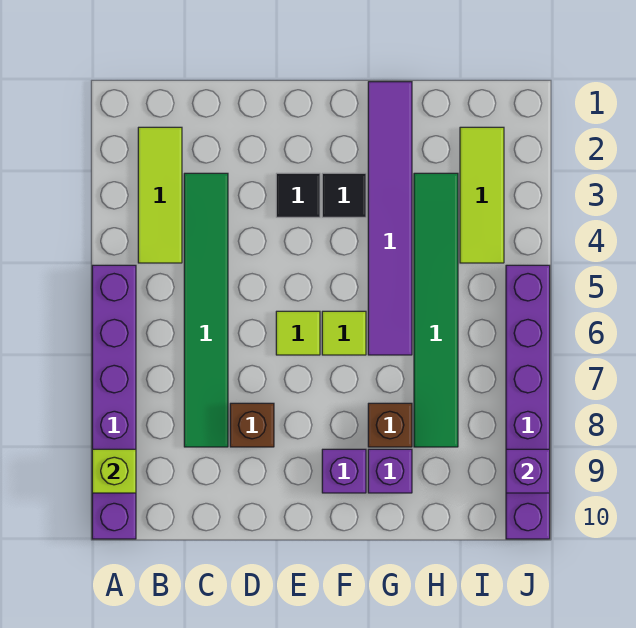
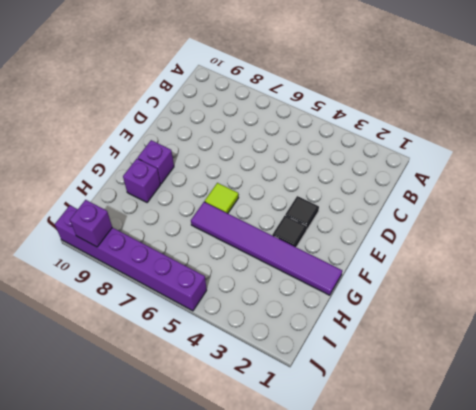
none -> purple brick A5:A10 level 1
none -> lime tile B2:B4 level 1
none -> green tile C3:C8 level 1

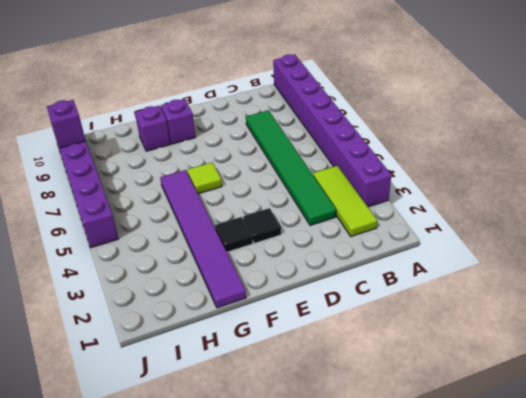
purple brick A3:A10 level 1 -> purple brick A5:A10 level 1
none -> brown brick D8 level 1
none -> lime tile E6 level 1
none -> brown brick G8 level 1

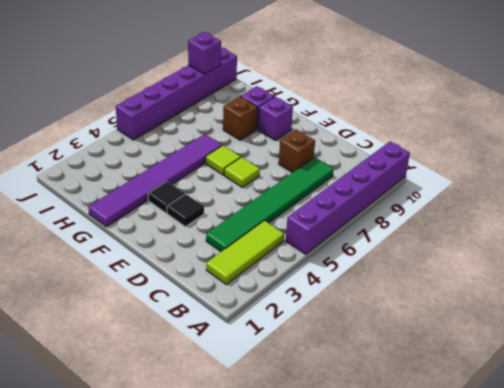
none -> green tile H3:H8 level 1
none -> lime tile I2:I4 level 1
none -> lime brick A9 level 2

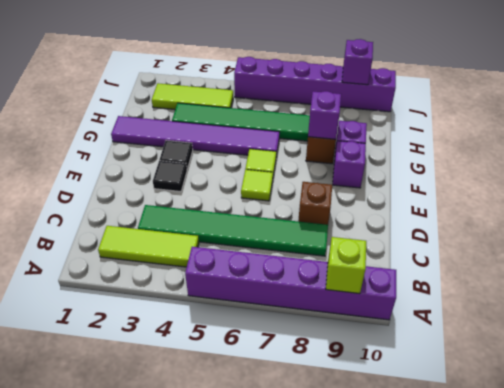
purple brick G8 level 2 -> none

